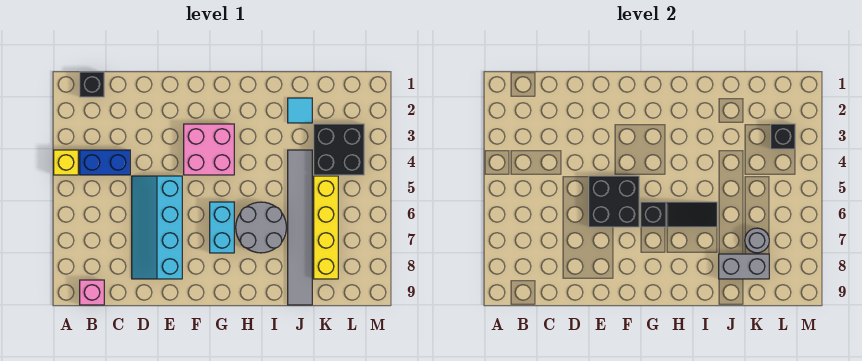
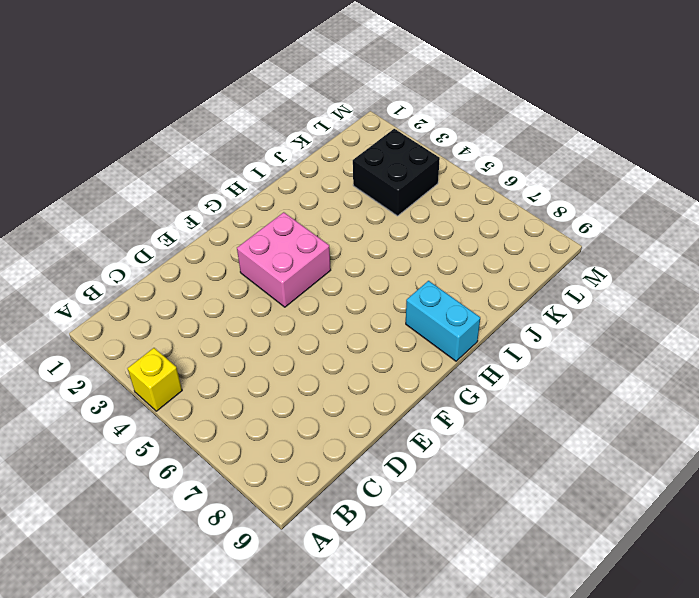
cyan brick H8:H9 level 1 -> cyan brick G6:G7 level 1
none -> black brick B1 level 1
none -> blue brick B4:C4 level 1
none -> pink brick B9 level 1

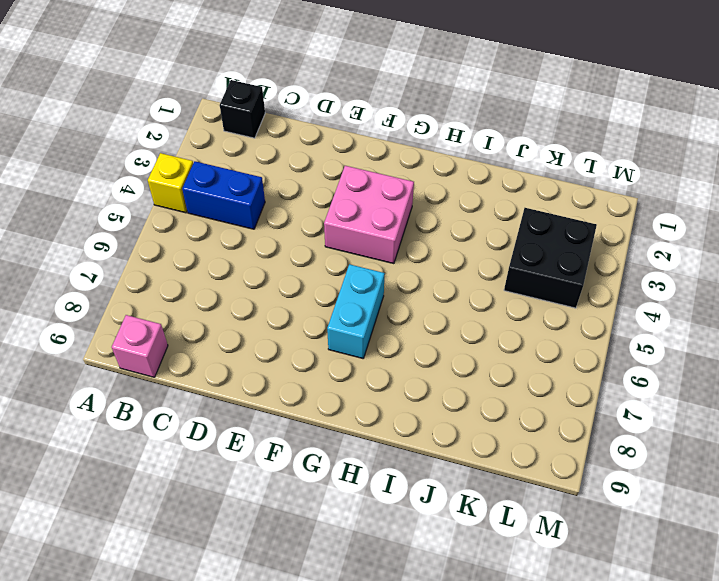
none -> cyan slope D5:E8 level 1 top E
none -> grey round brick H6:I7 level 1
none -> cyan tile J2 level 1

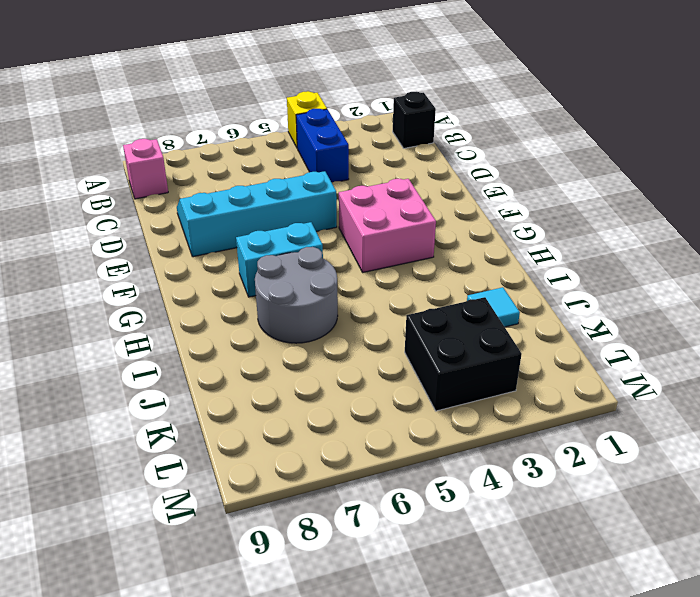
none -> grey tile J4:J9 level 1
none -> yellow brick K5:K8 level 1
none -> black brick E5:F6 level 2

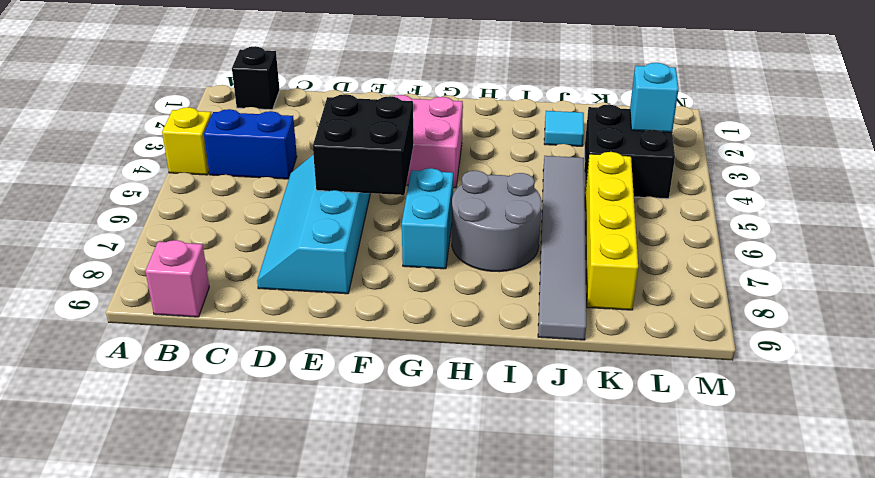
cyan brick L3 level 2 -> black brick L3 level 2
none -> black slope G6:I6 level 2 top G
none -> grey brick J8:K8 level 2
none -> grey round brick K7 level 2

